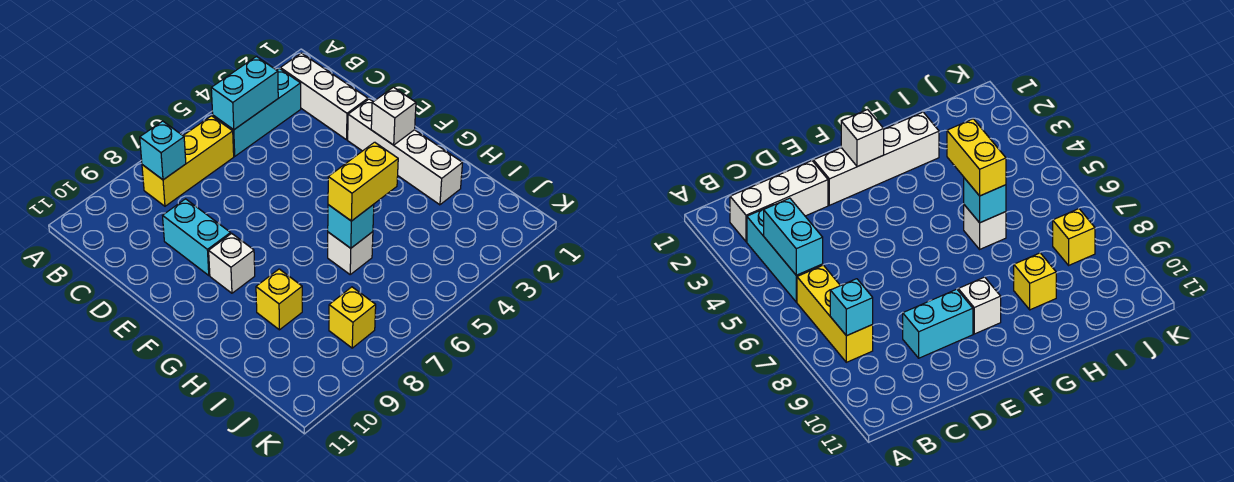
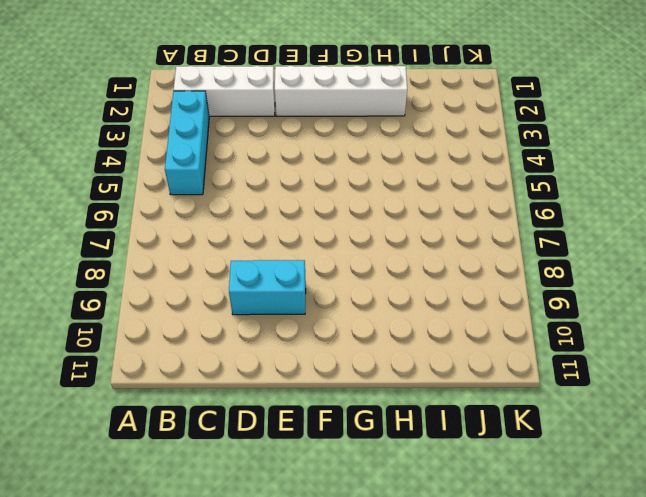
none -> yellow brick B6:B8 level 1
none -> white brick F9 level 1
none -> white brick H6 level 1

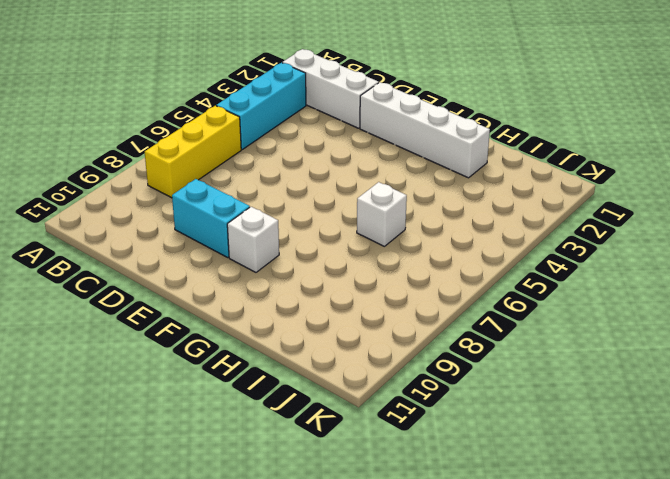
none -> yellow brick H9 level 1
none -> yellow brick J8 level 1
none -> cyan brick B4:B5 level 2

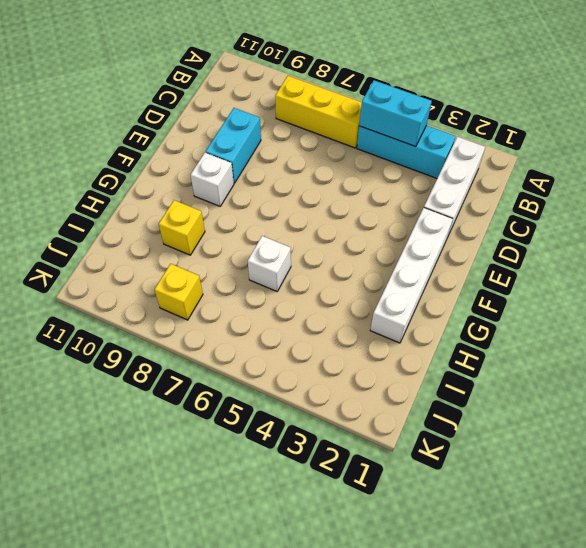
none -> cyan brick B8 level 2
none -> white brick F2 level 2
none -> cyan brick H6 level 2

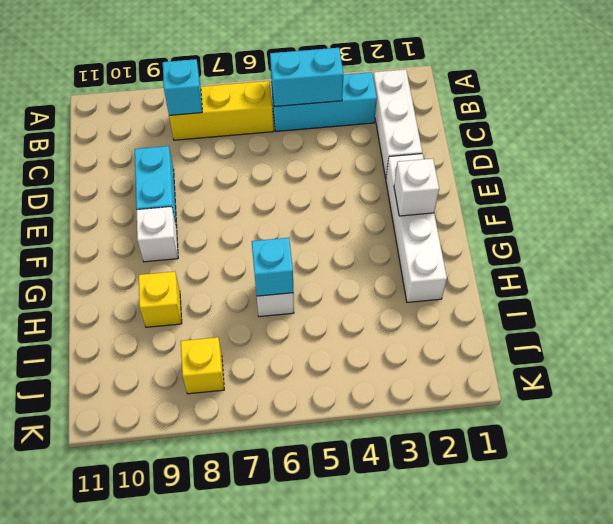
none -> yellow brick H5:H6 level 3

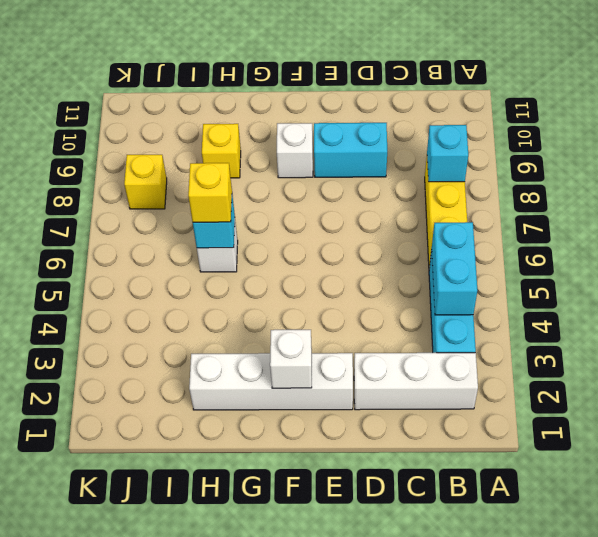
yellow brick H6 level 3 -> yellow brick H5:H6 level 3

